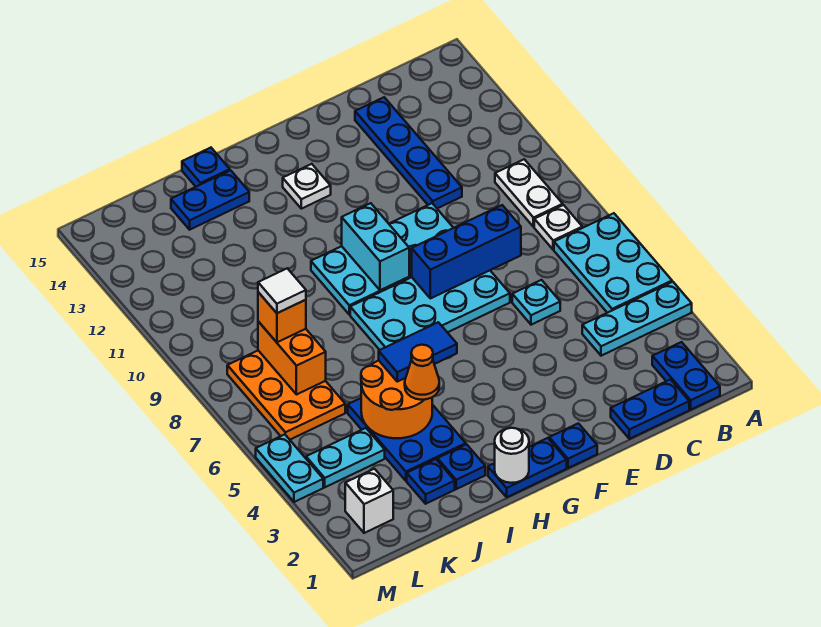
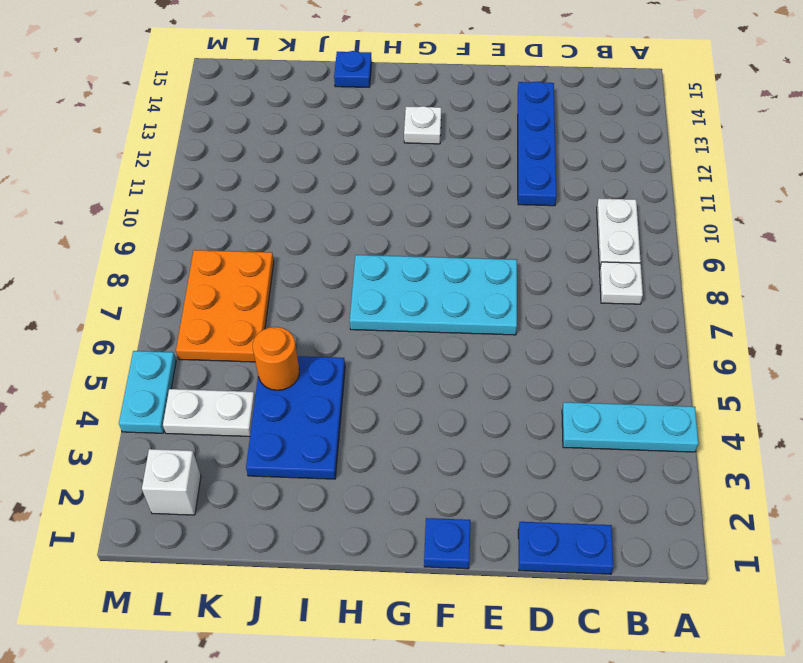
orange round brick J5 level 2 -> orange round brick I4:J5 level 2
white plate K4:L4 level 1 -> cyan plate K4:L4 level 1
none -> cyan plate A5:B7 level 1
none -> blue plate B1:B2 level 1
none -> cyan plate D6 level 1
none -> cyan plate E9:H10 level 1

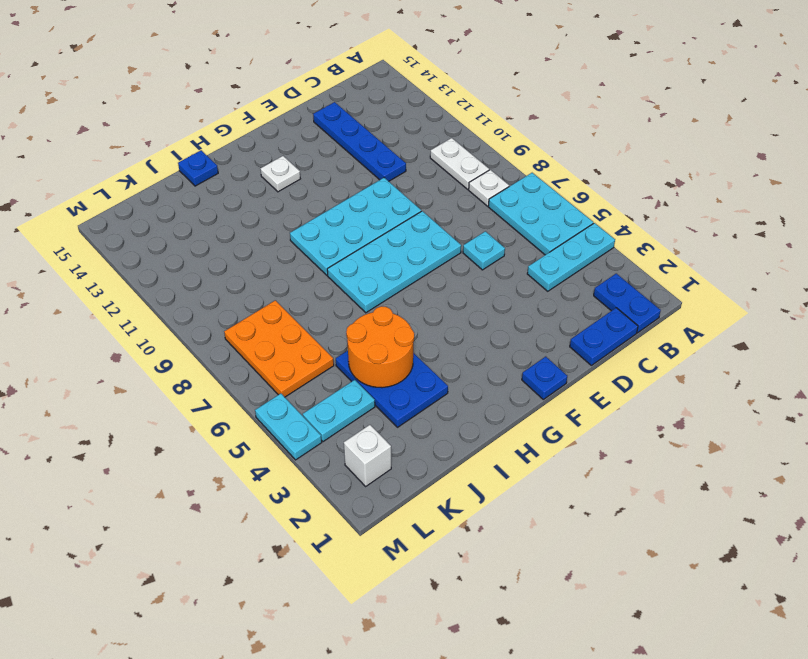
none -> blue plate G1:H1 level 1
none -> blue plate I2 level 1
none -> blue plate I14:J14 level 1
none -> blue plate J2 level 1

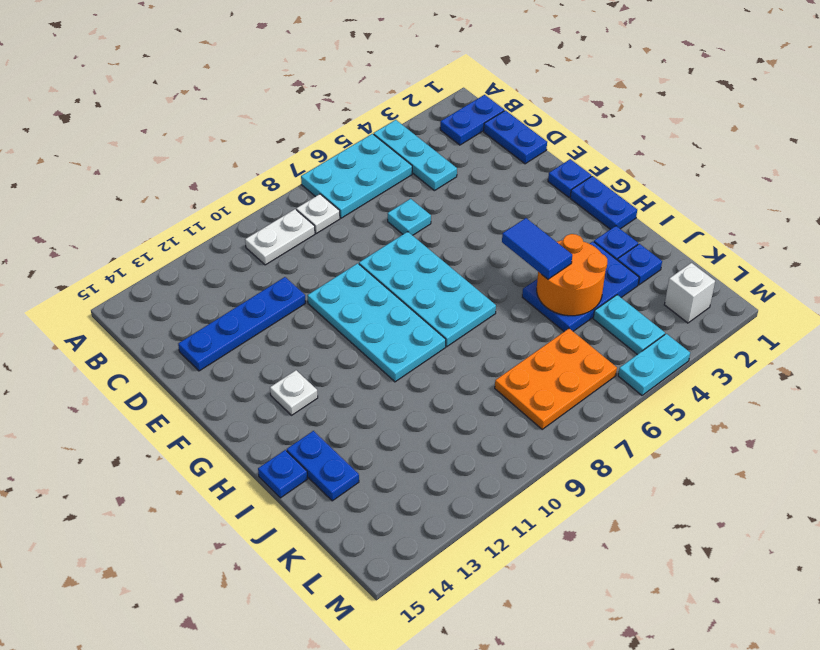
none -> blue brick D8:F8 level 2
none -> cyan brick G9:G10 level 2
none -> white round brick H1 level 2
none -> orange brick K7:K8 level 2

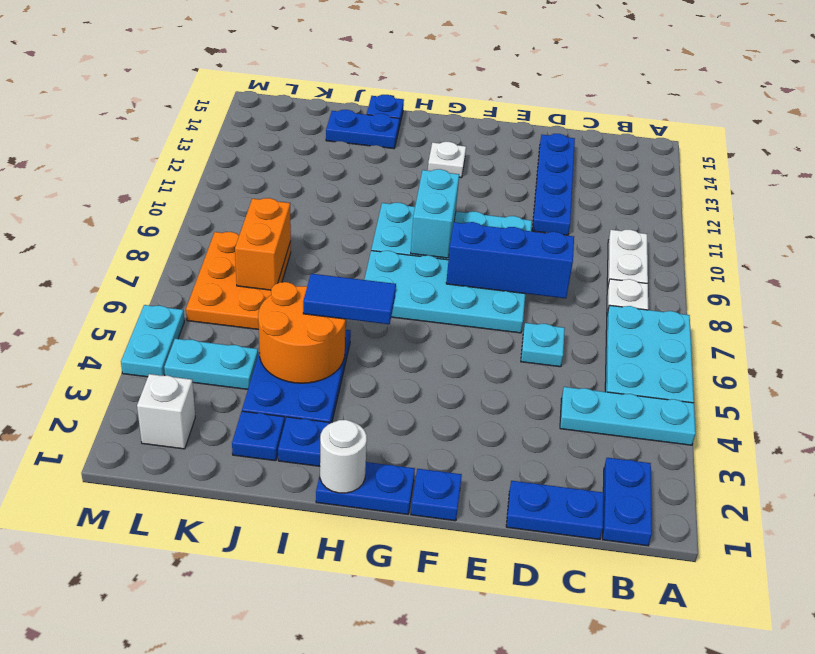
none -> orange cone I4 level 3
none -> orange brick K8 level 3
none -> white tile K8 level 4

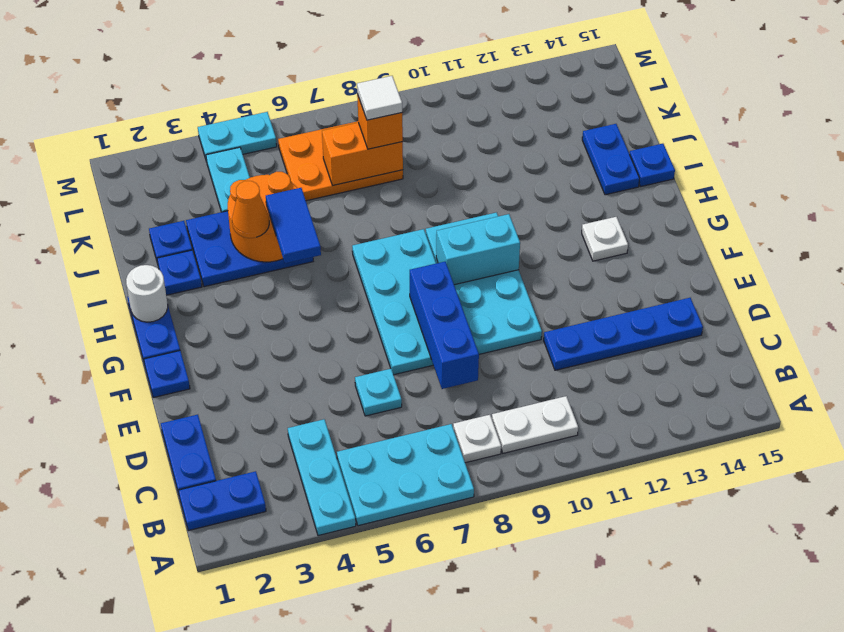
none -> white brick L2 level 1

